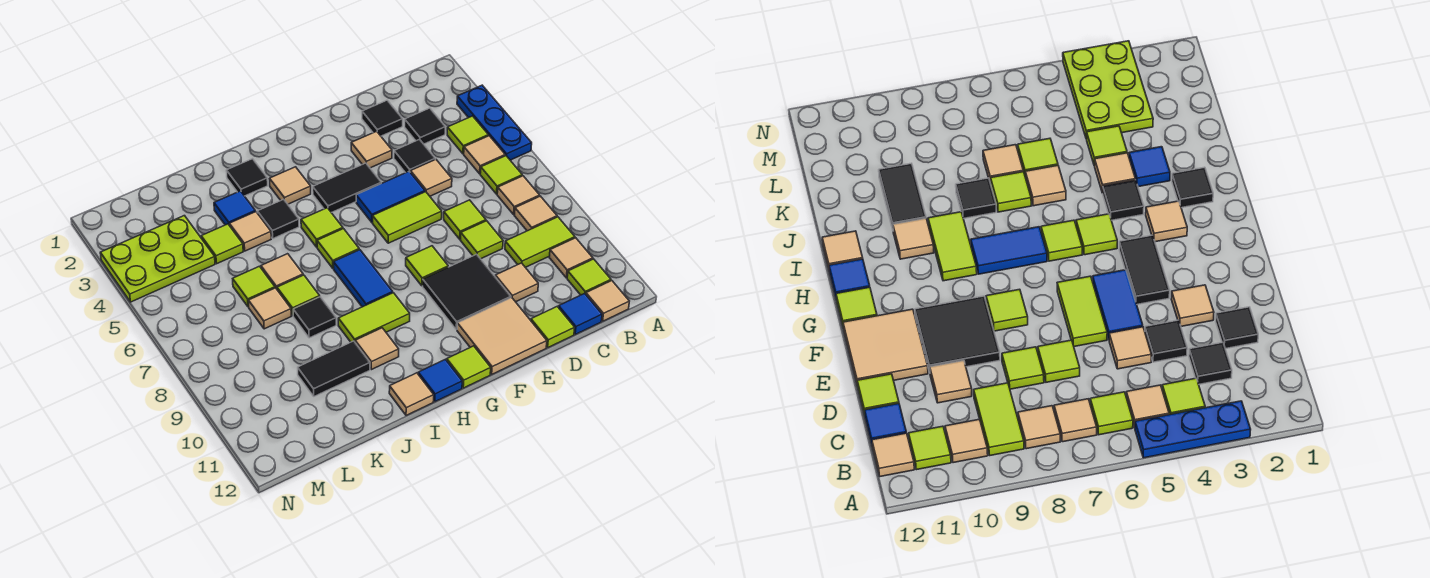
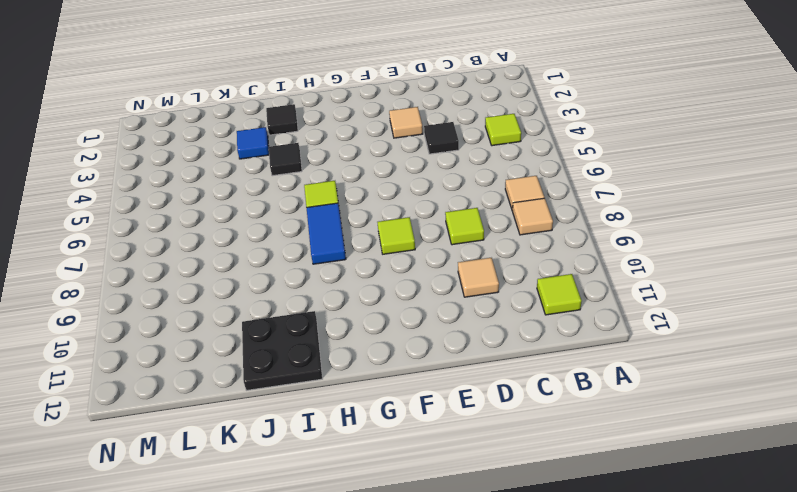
black plate I11:J12 level 1 -> tan tile I12 level 1
none -> blue plate A3:A5 level 1
none -> tan tile B5 level 1
none -> lime tile B6 level 1
none -> lime tile B9:C9 level 1

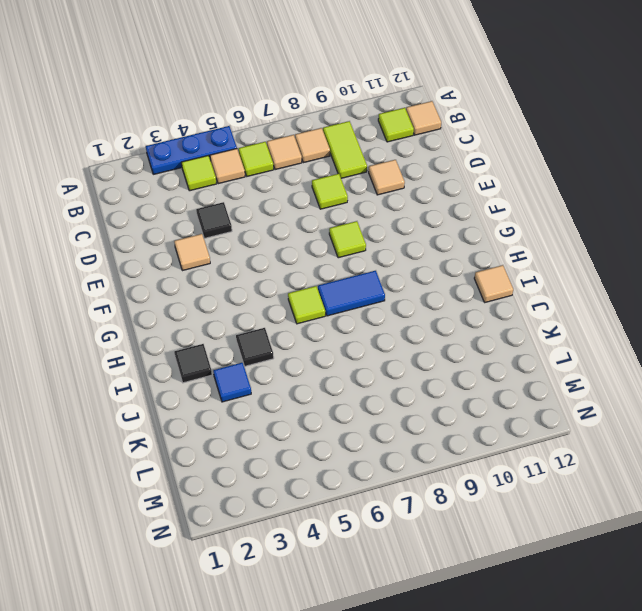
none -> tan tile B10 level 1
none -> black tile C3 level 1
none -> blue tile C12 level 1
none -> black tile D2 level 1

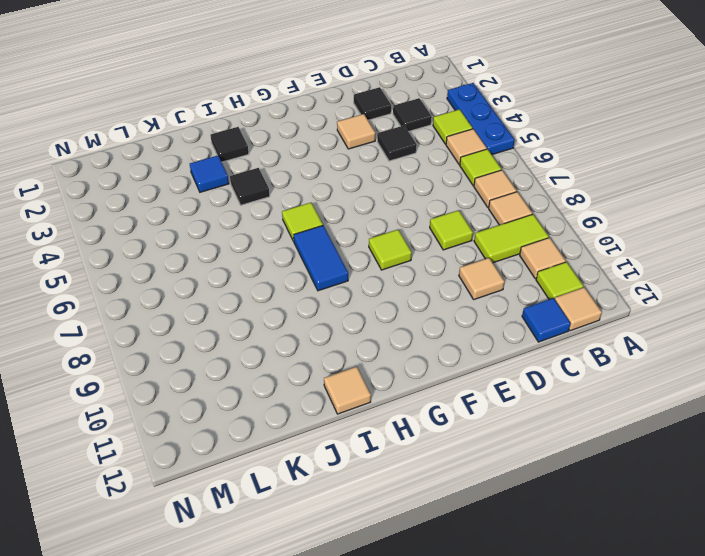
none -> tan tile D5 level 1
none -> lime tile D7 level 1
none -> lime tile D12 level 1
none -> blue tile E5:F5 level 1

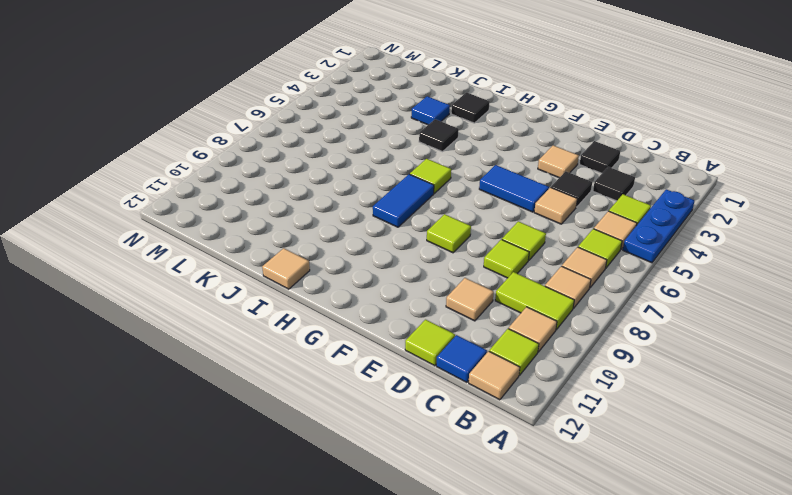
none -> lime tile E6:F6 level 1
none -> black tile E9:F10 level 1
none -> tan tile E11:F12 level 1
none -> black tile F4:G4 level 1

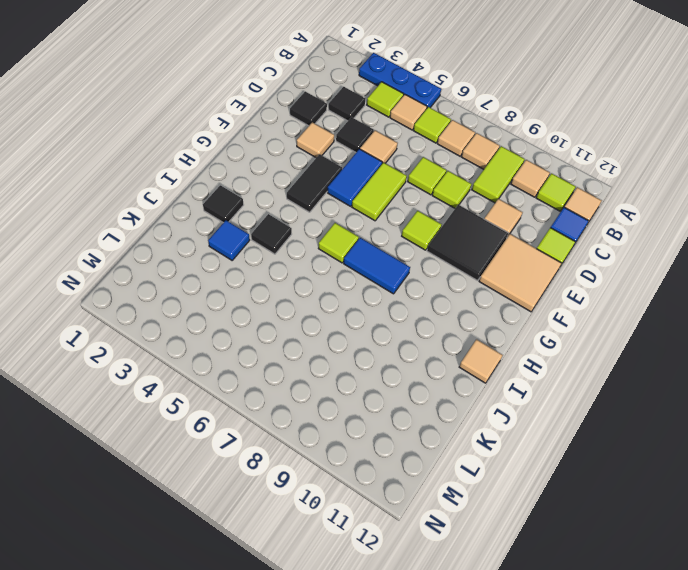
none -> lime tile G12 level 1
none -> tan tile H3 level 1
none -> lime tile H5 level 1
none -> lime tile H9:I9 level 1

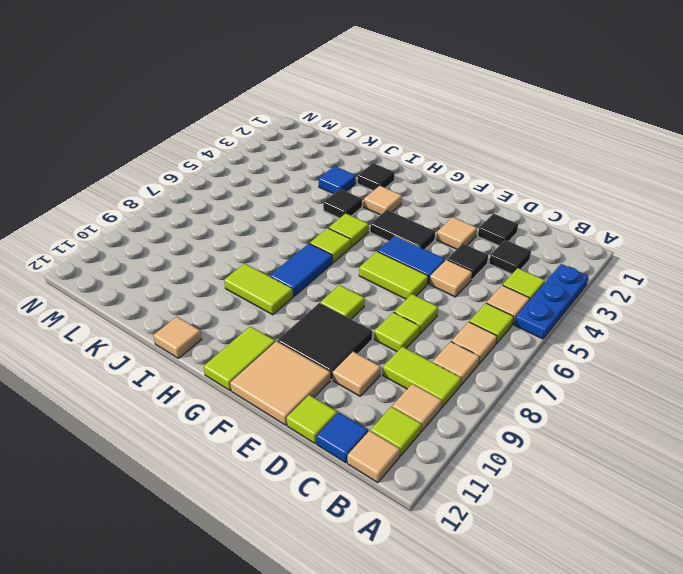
lime tile G11:G12 level 1 -> lime tile G12 level 1
none -> blue tile H12 level 1
none -> tan tile I10 level 1
none -> tan tile J4 level 1
none -> tan tile J6 level 1

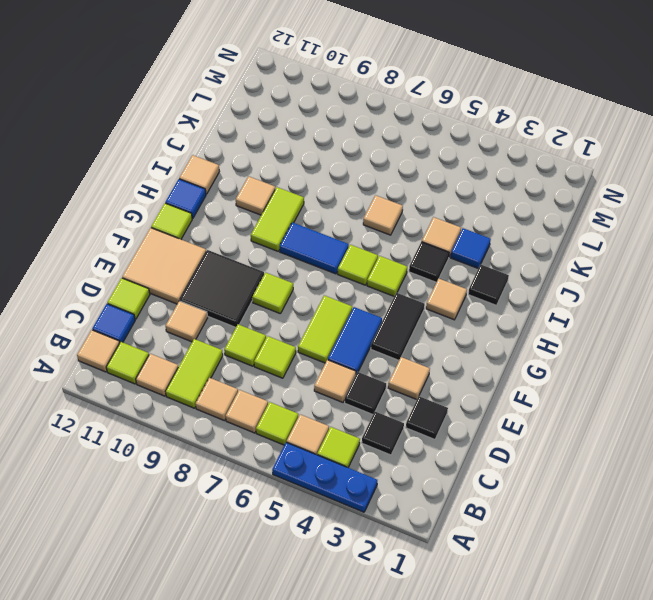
none -> lime tile J7 level 1
none -> black tile J8 level 1
none -> black tile J10:K10 level 1
none -> lime tile K4 level 1

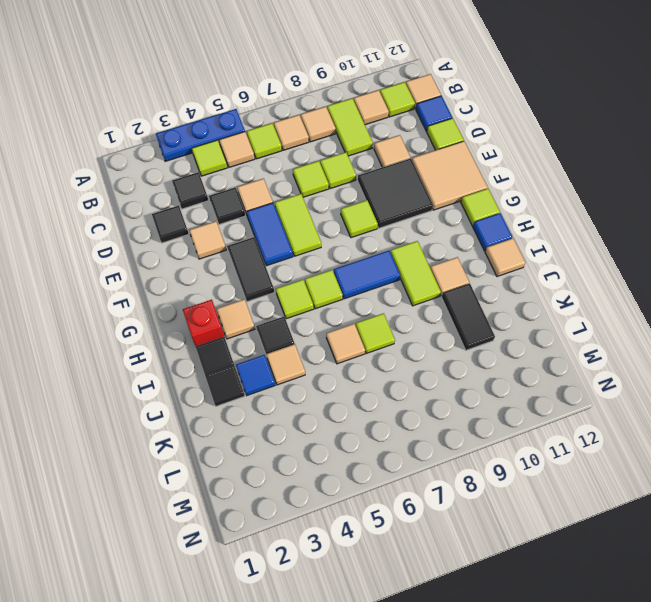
red brick H2 level 1 -> none
black tile J2 level 1 -> black tile J8 level 1
none -> lime tile K4 level 1
none -> lime tile K6 level 1
none -> tan tile K7 level 1
none -> lime plate L3:N4 level 1

